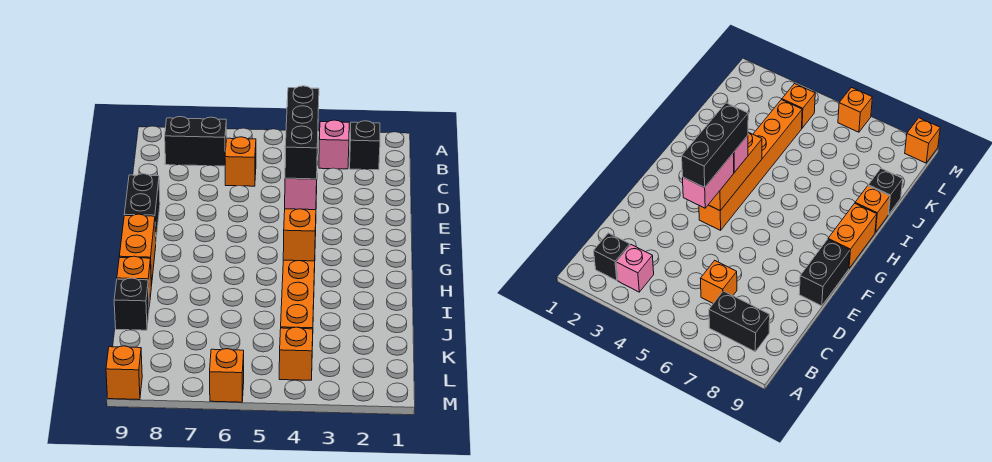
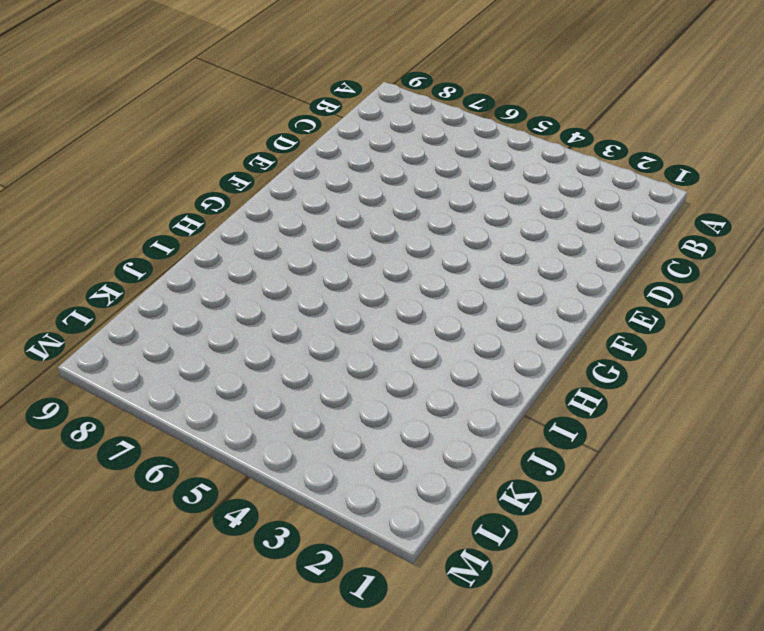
none -> black brick B2 level 1
none -> pink brick B3 level 1
none -> black brick B7:B8 level 1

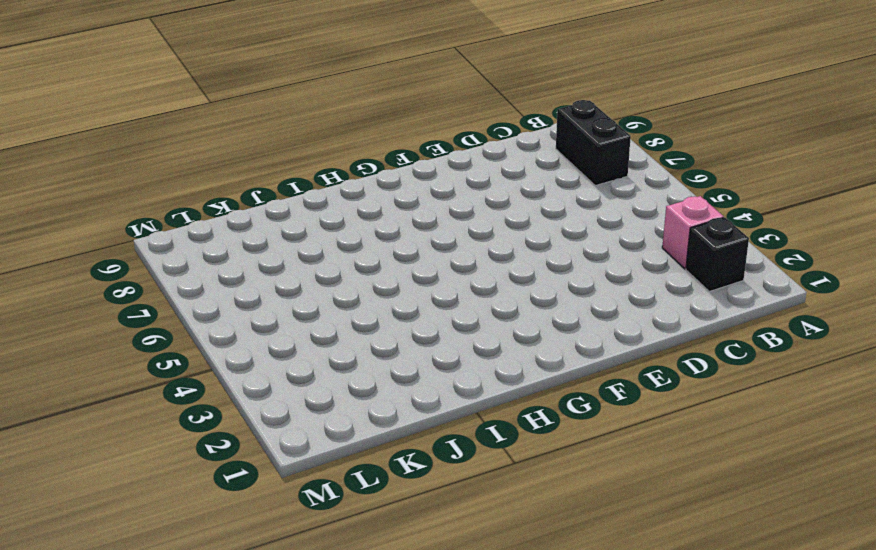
none -> orange brick C6 level 1
none -> black brick E9:F9 level 1
none -> orange brick F4:K4 level 1

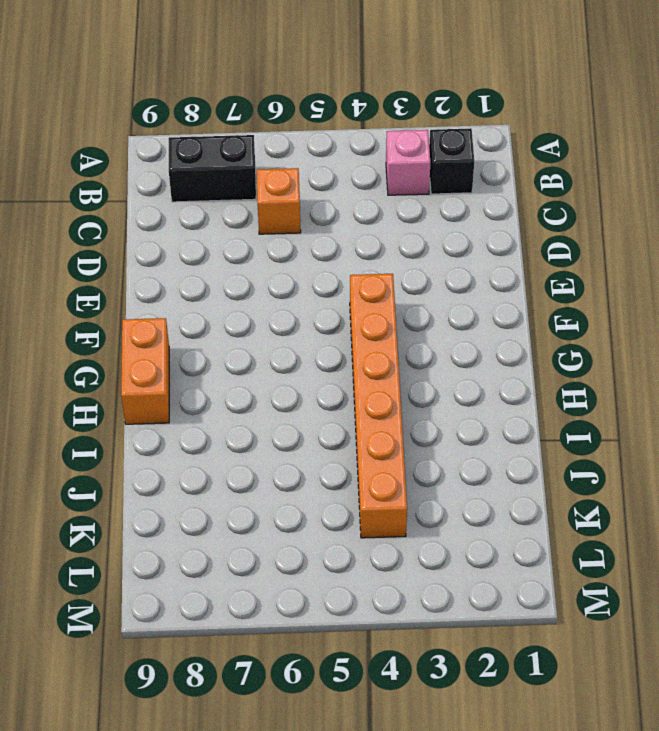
none -> black brick E9:F9 level 1
none -> orange brick I9 level 1
none -> black brick J9 level 1

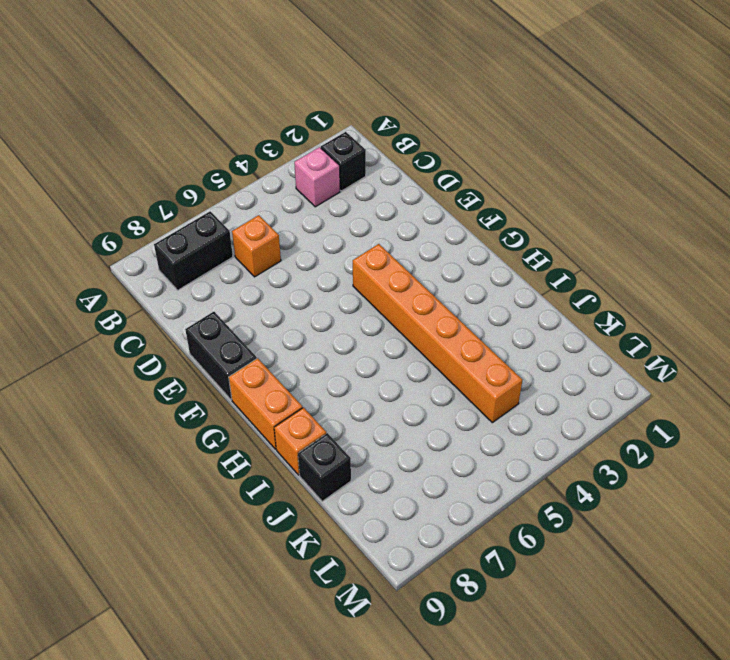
none -> orange brick L4 level 1
none -> orange brick M6 level 1
none -> orange brick M9 level 1

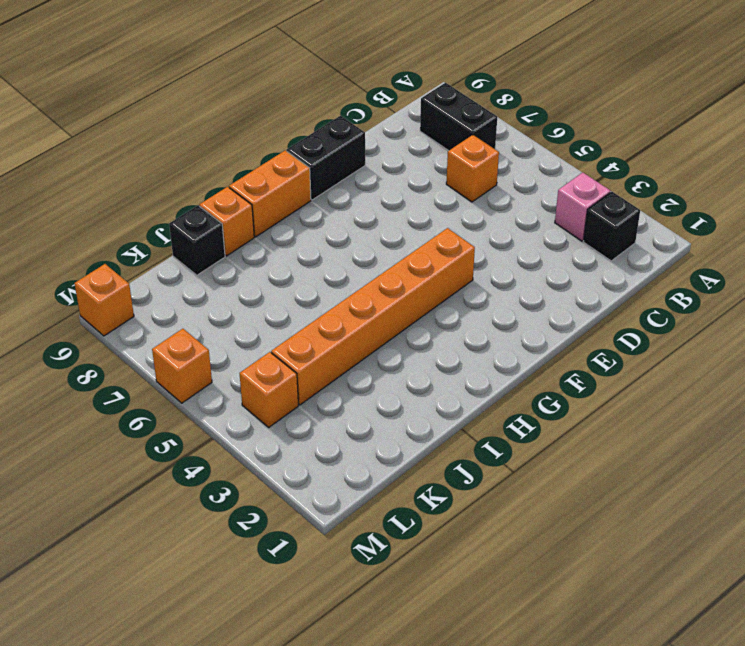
none -> orange brick F4:H4 level 2
none -> pink brick E4:F4 level 3
none -> pink brick G4 level 3

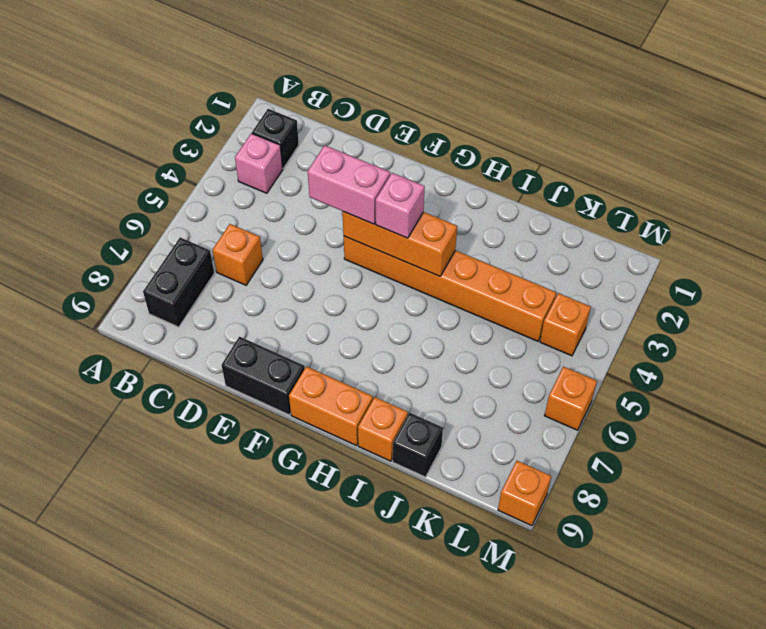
none -> black brick E4:G4 level 4

